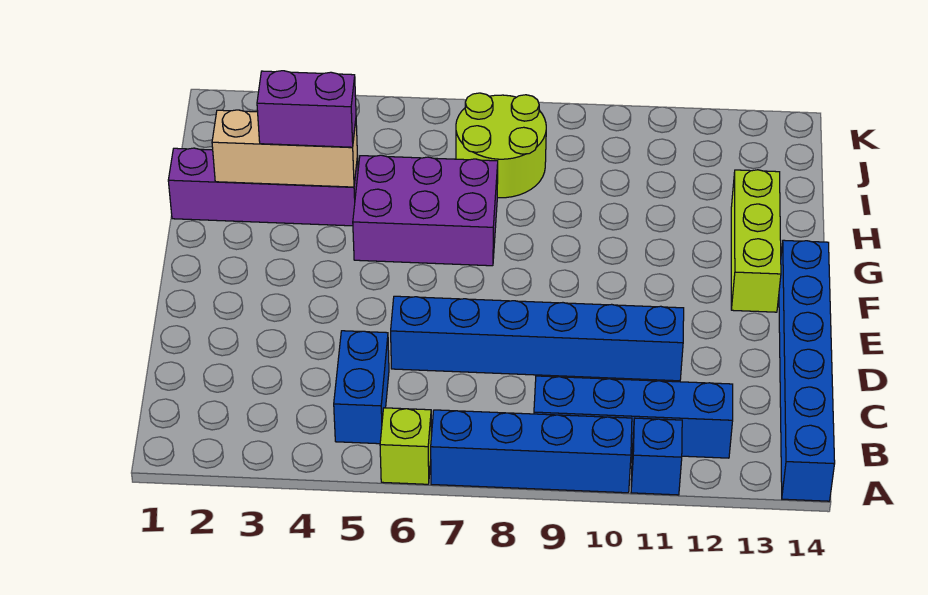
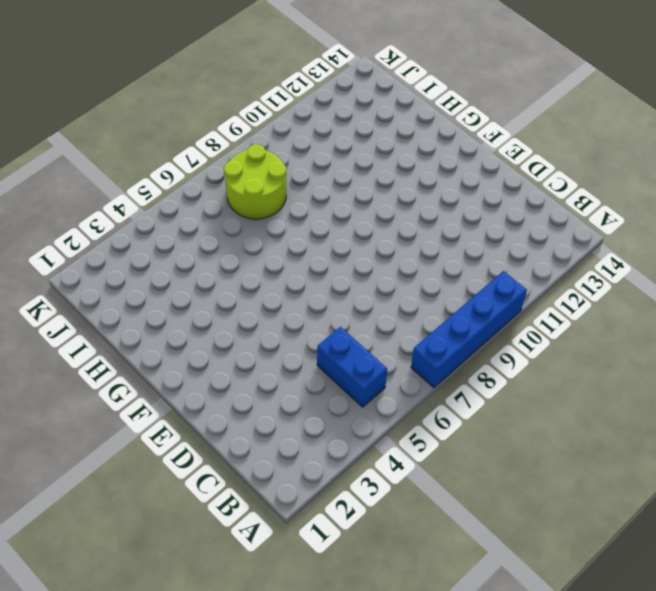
none -> lime brick A6 level 1
none -> blue brick A11 level 1
none -> blue brick A14:F14 level 1

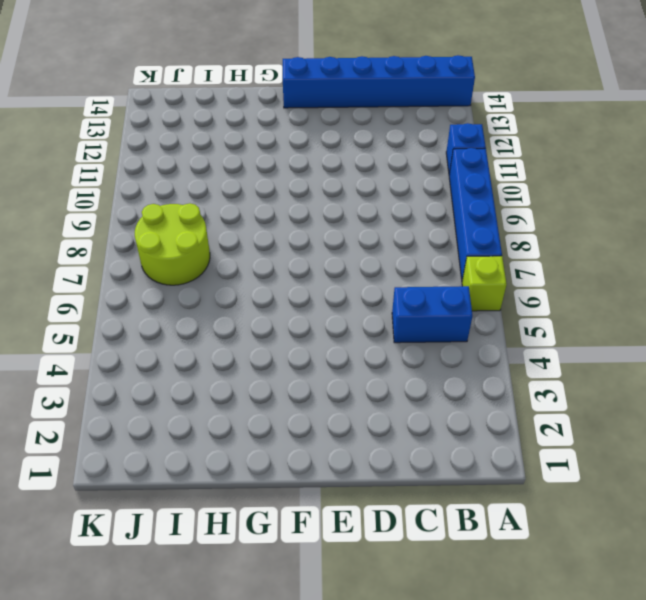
none -> blue brick B9:B12 level 1
none -> blue brick D6:D11 level 1
none -> lime brick F13:H13 level 1

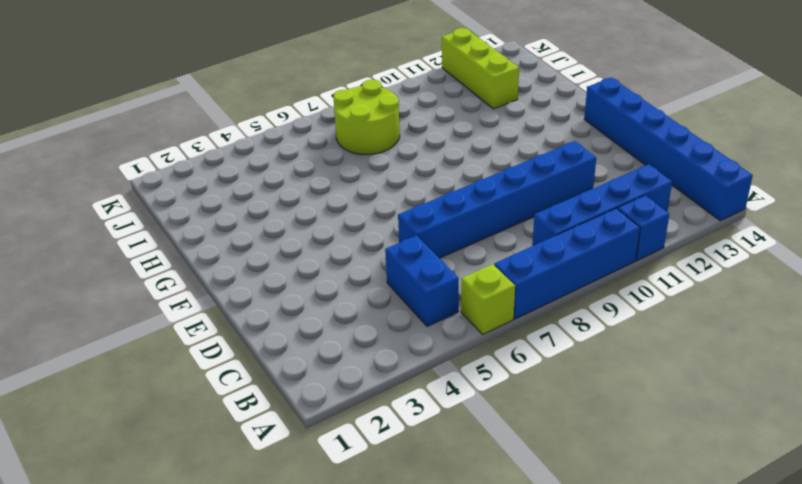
lime brick I12:K12 level 1 -> lime brick F13:H13 level 1
none -> purple brick G5:H7 level 1
none -> purple brick H1:H4 level 1
none -> tan brick H2:H4 level 2

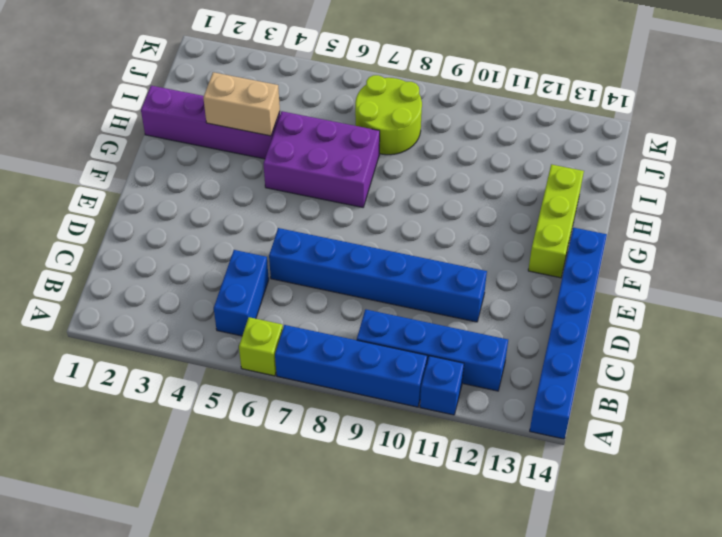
tan brick H3:H4 level 2 -> tan brick H2:H4 level 2
none -> purple brick H3:H4 level 3

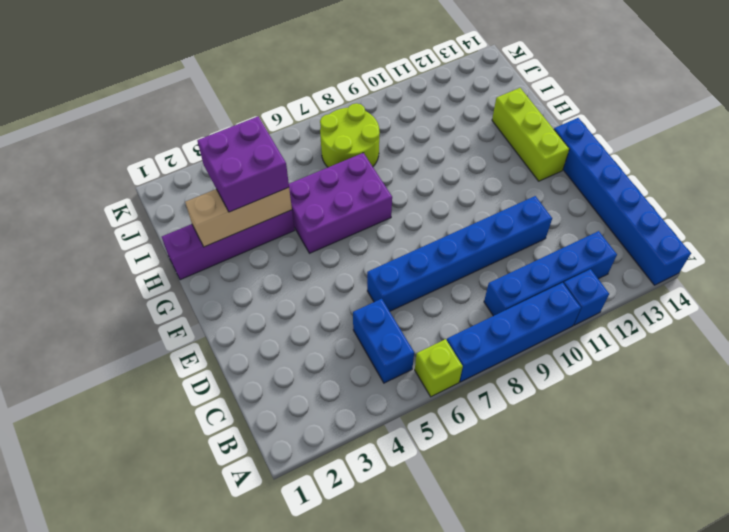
purple brick H3:I4 level 3 -> purple brick H3:H4 level 3

